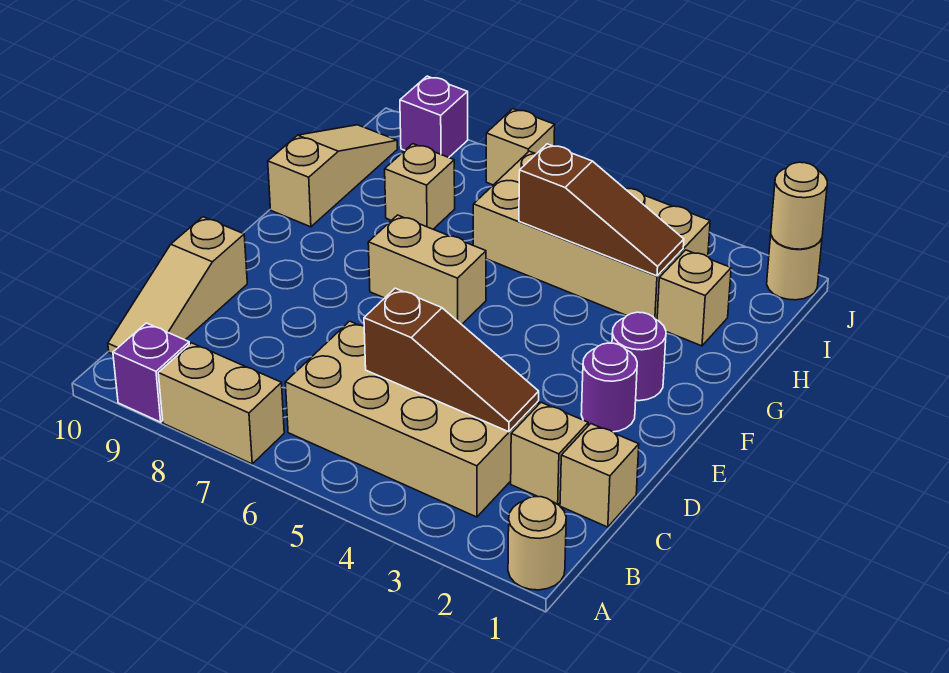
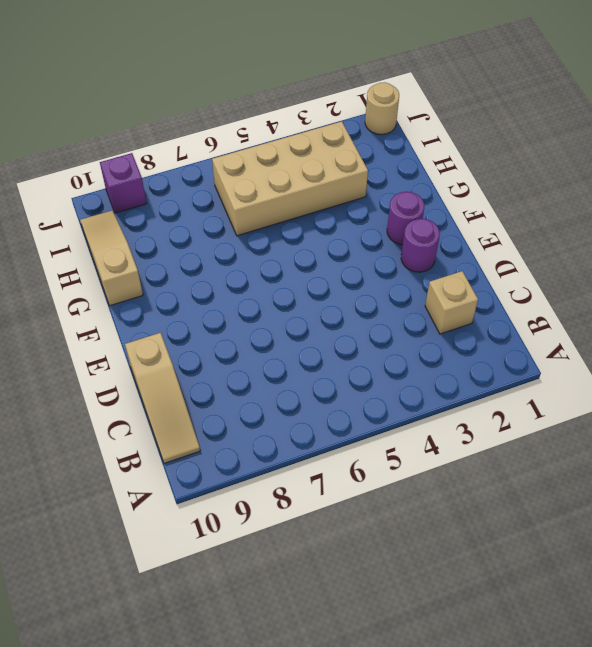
none -> tan round brick A1 level 1
none -> tan brick A7:A8 level 1
none -> purple brick A9 level 1

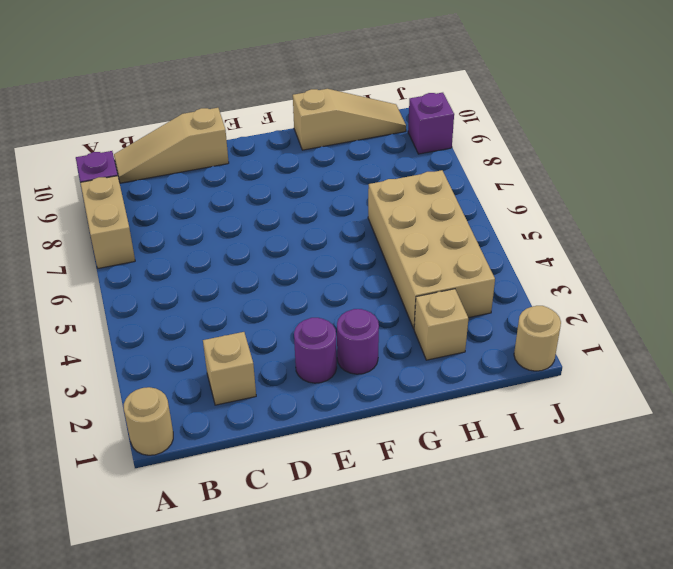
none -> tan brick B3:C6 level 1
none -> tan brick C1 level 1
none -> tan brick F6:F7 level 1

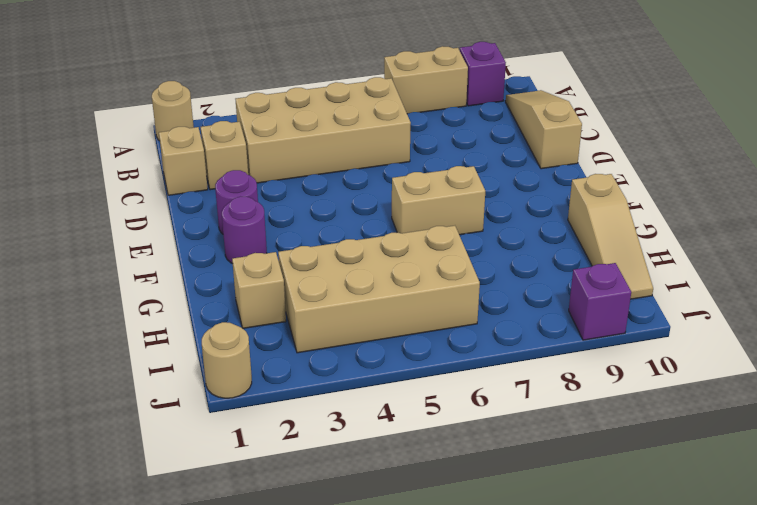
none -> tan brick H8 level 1
none -> tan brick J7 level 1
none -> brown slope C3:C5 level 2 top 5

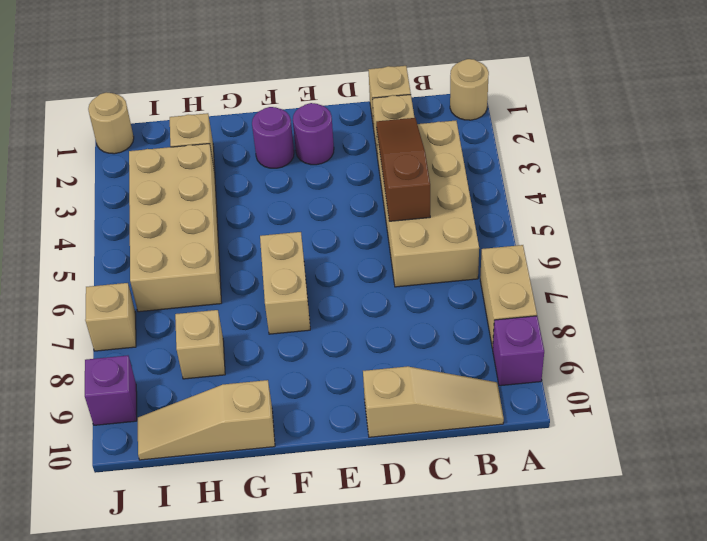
none -> brown slope H3:H5 level 2 top 5
none -> tan round brick J1 level 2

